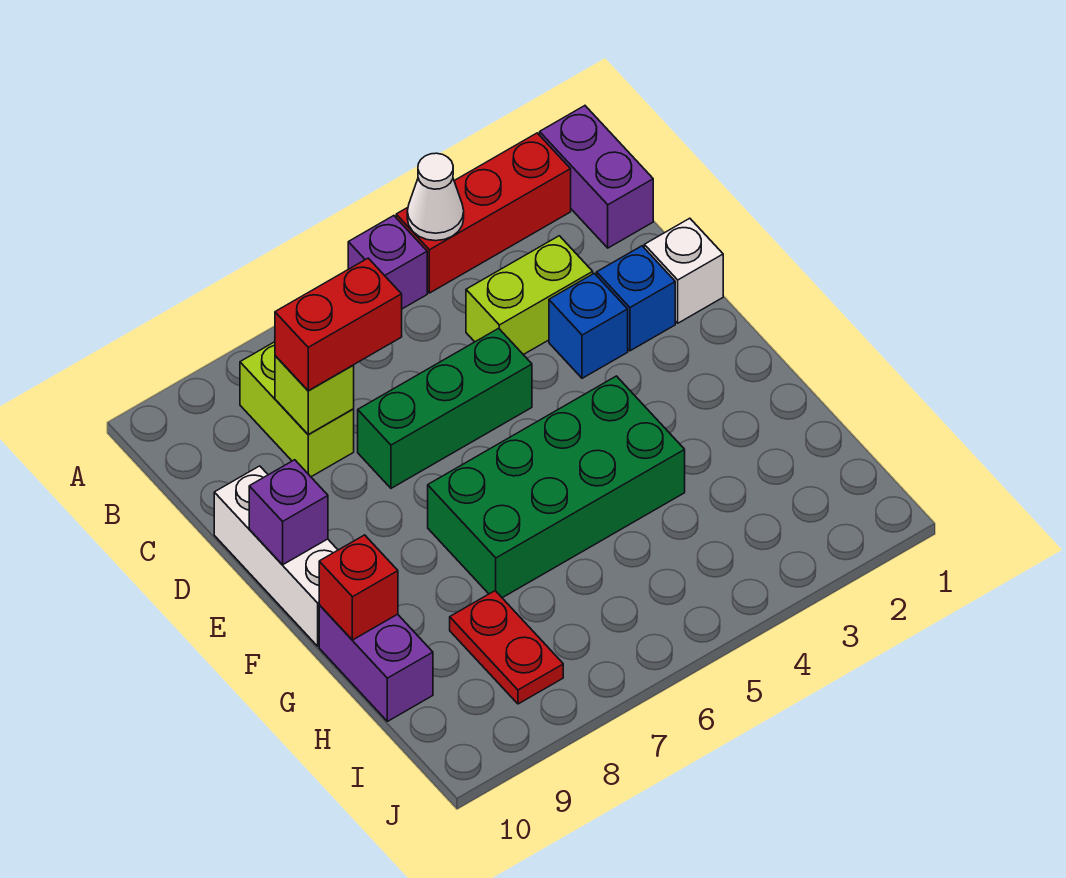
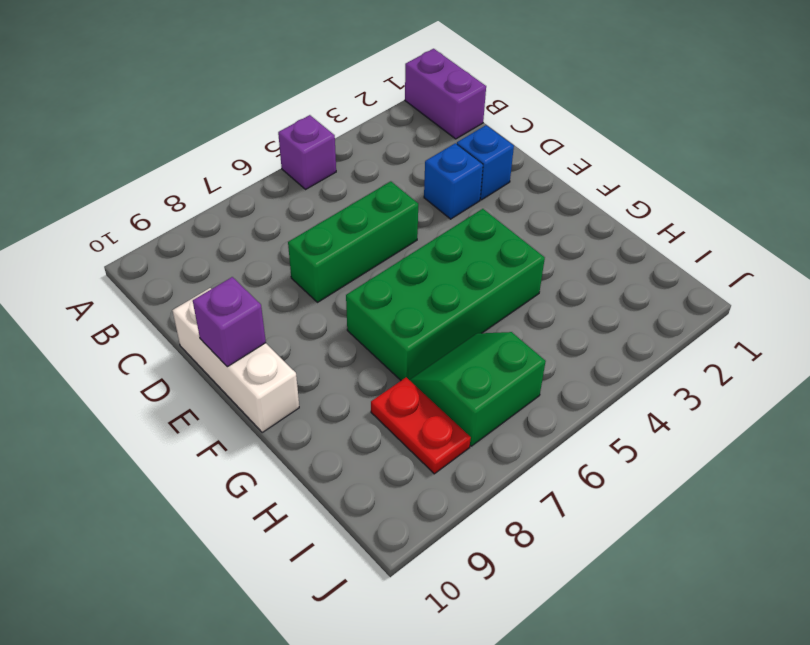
green slope H6:I7 level 1 top I -> none
none -> red brick A2:A4 level 1
none -> lime brick B8:C8 level 1
none -> lime brick C3:C4 level 1

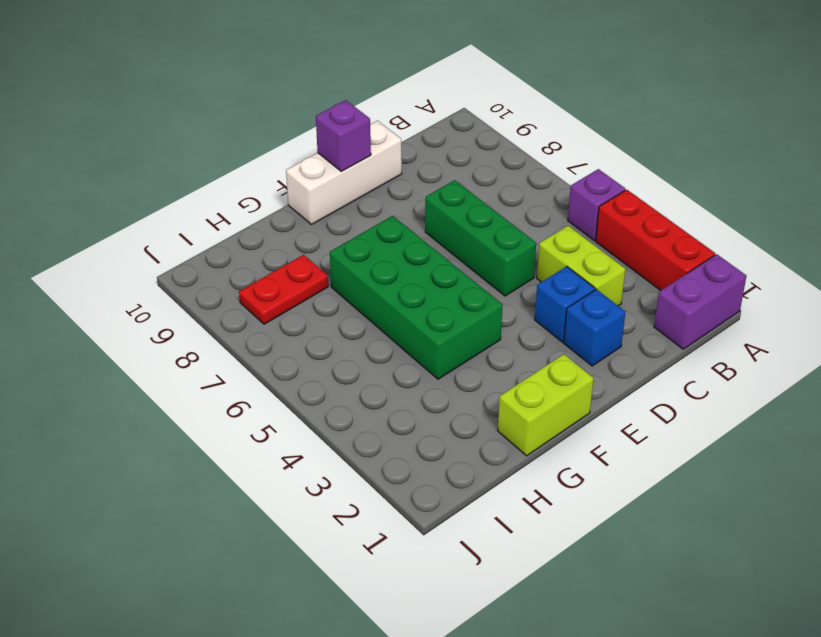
lime brick F1:G1 level 1 -> lime brick B8:C8 level 1
none -> white brick D1 level 1
none -> purple brick G10:H10 level 1
none -> white cone A4 level 2

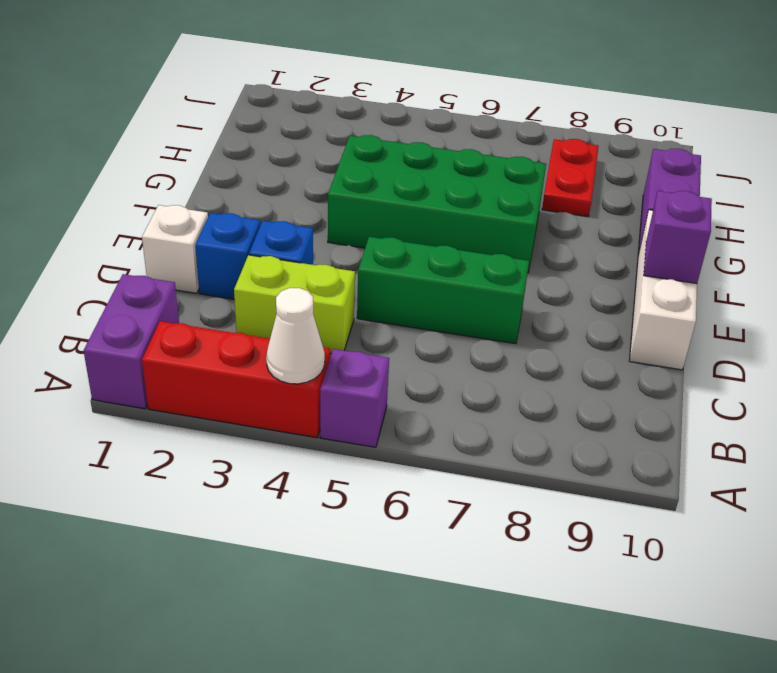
none -> lime brick B8:C8 level 1
none -> lime brick C8 level 2
none -> red brick G10 level 2

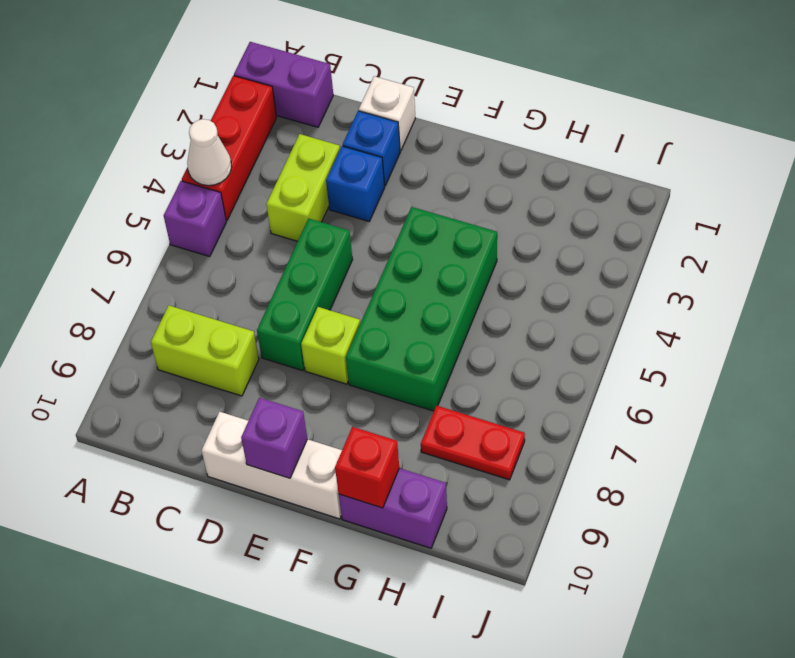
lime brick E7 level 1 -> lime brick C8 level 2
none -> red brick C7:C8 level 3

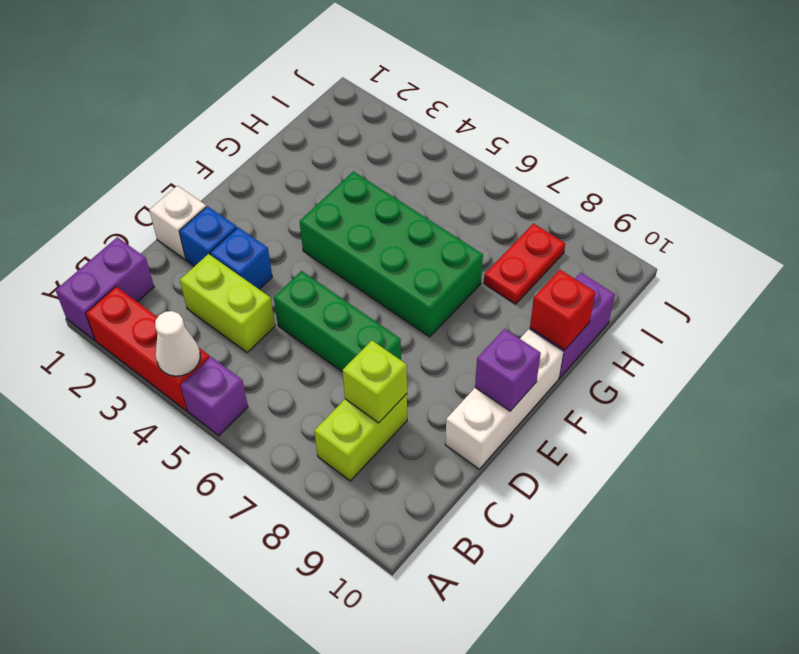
none -> red brick C7:C8 level 3

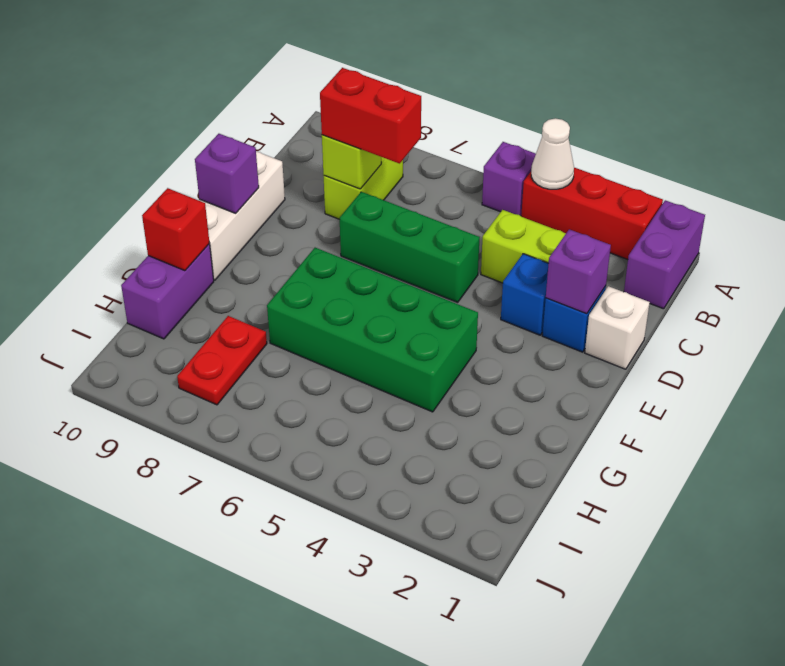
purple brick D2 level 2 -> none

